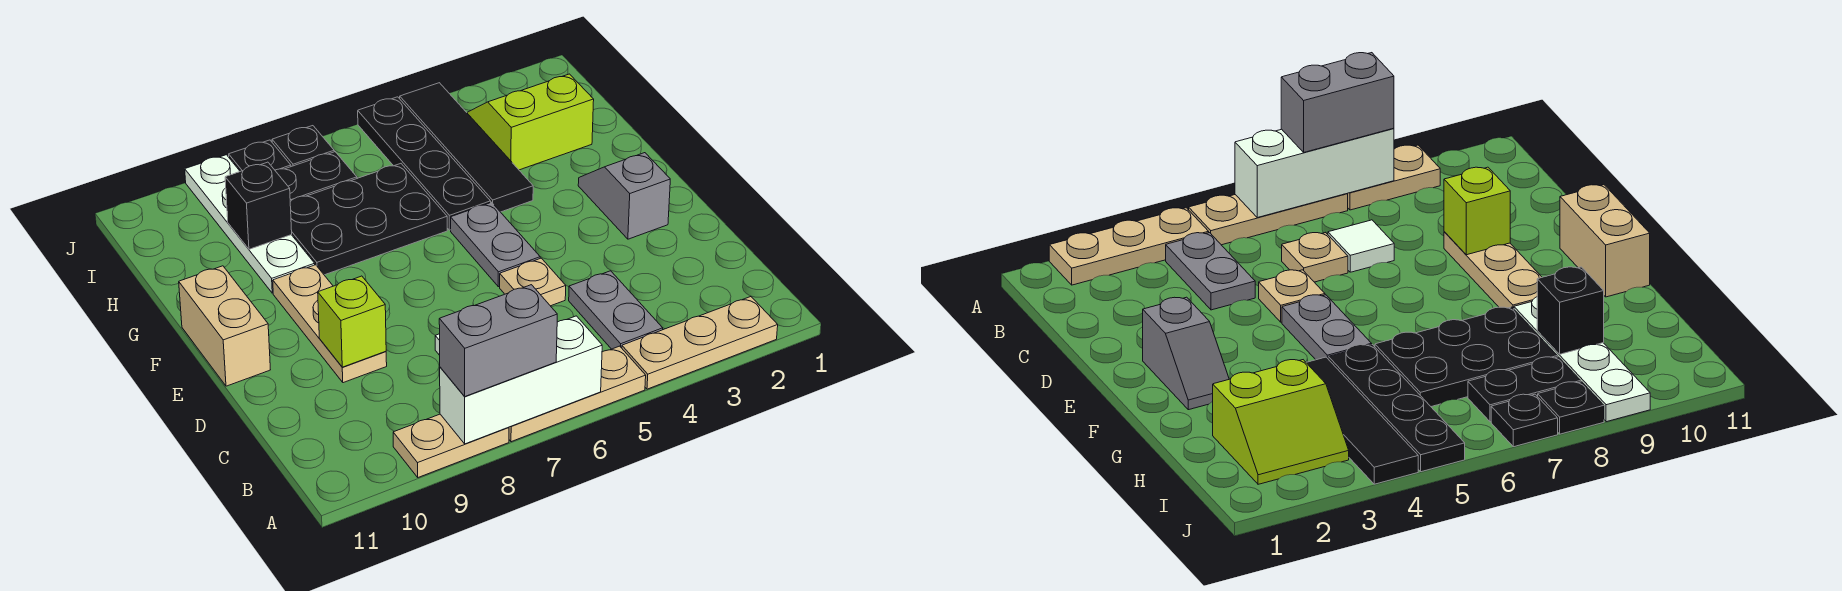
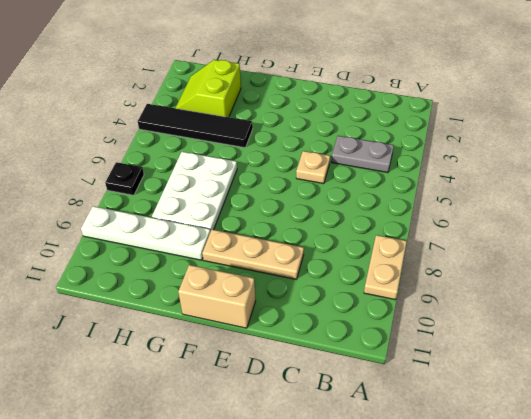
white plate G6:H8 level 1 -> black plate G6:H8 level 1
none -> tan plate A2:A4 level 1
none -> tan plate A5:A7 level 1
none -> tan plate C6 level 1

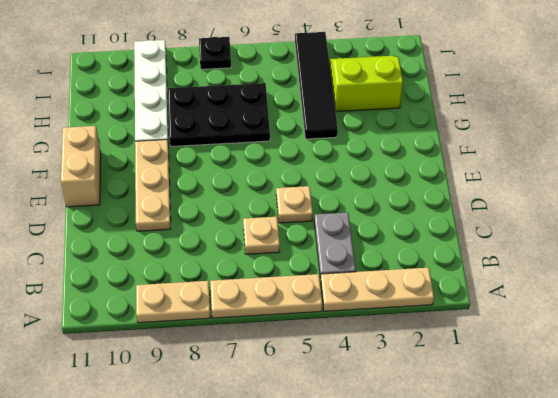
none -> white tile C7 level 1
none -> grey slope E2:F2 level 1 top E
none -> grey plate E5:F5 level 1

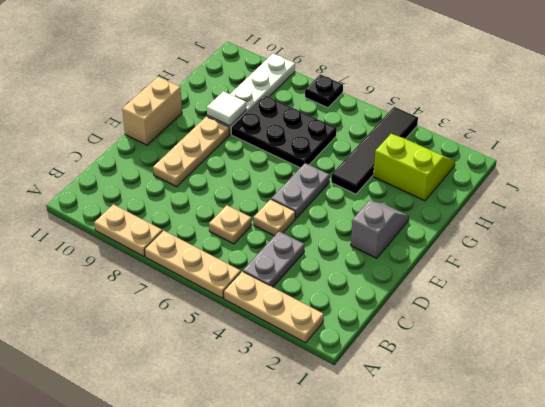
white tile G9 level 2 -> white tile C7 level 1
none -> black plate G5:J5 level 1
none -> black plate I7:I8 level 1
none -> black plate J8 level 1

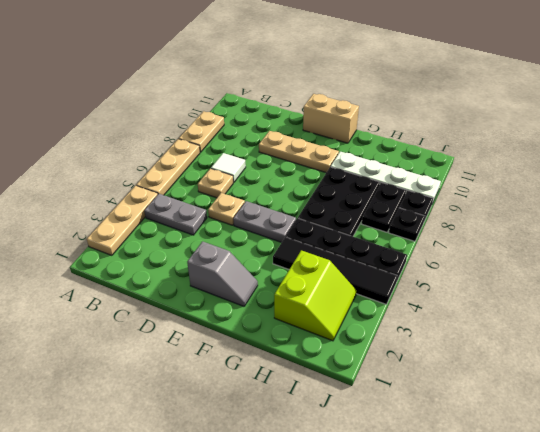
none -> white brick A6:A8 level 2
none -> lime brick D9 level 2
none -> black brick H9 level 2

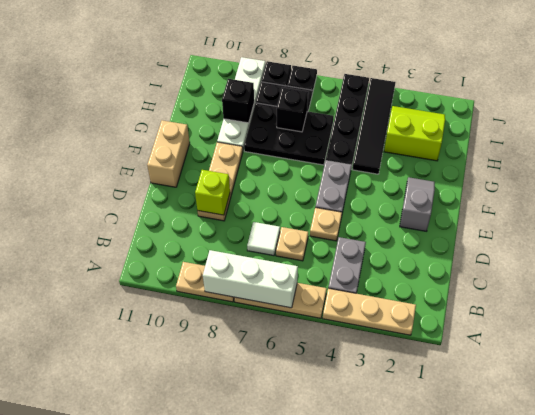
black brick H7 level 2 -> none
none -> grey brick A7:A8 level 3

